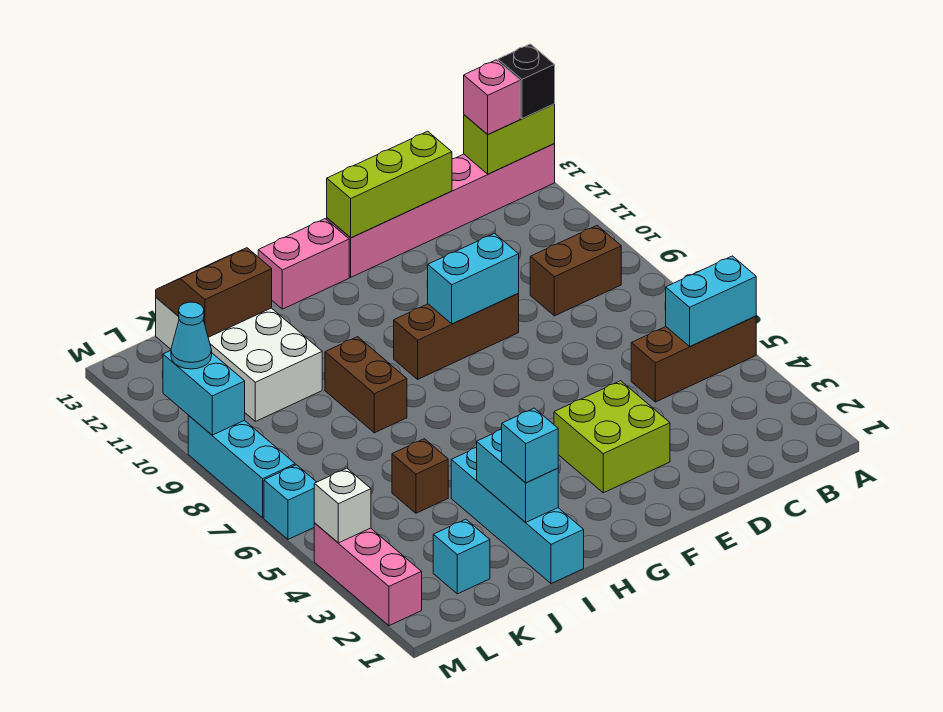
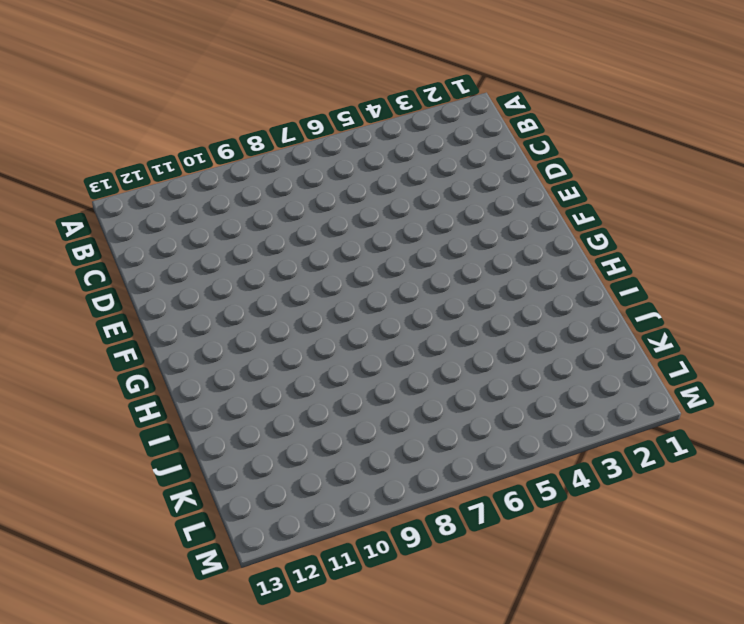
none -> brown brick A5:C5 level 1
none -> pink brick A13:F13 level 1
none -> brown brick B9:C9 level 1

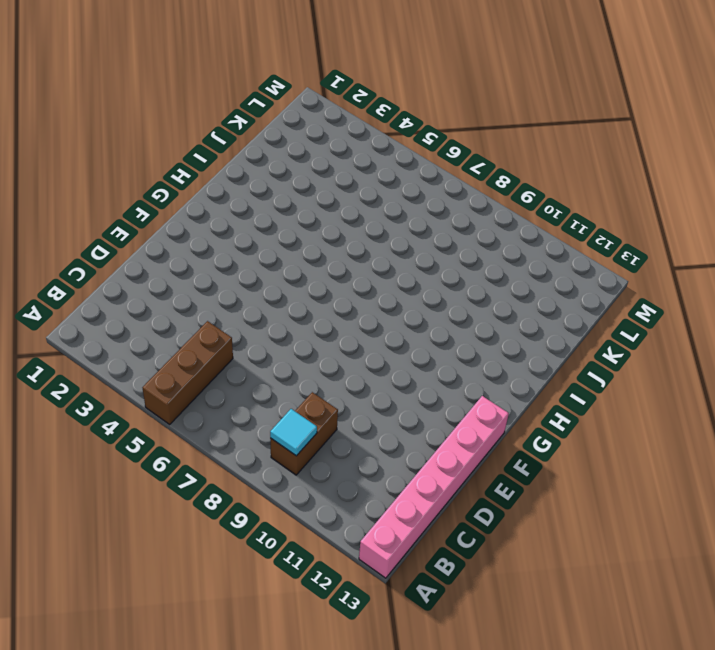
cyan tile B9 level 2 -> none
none -> lime brick E3:F4 level 1
none -> brown brick E9:G9 level 1
none -> pink brick G13:H13 level 1

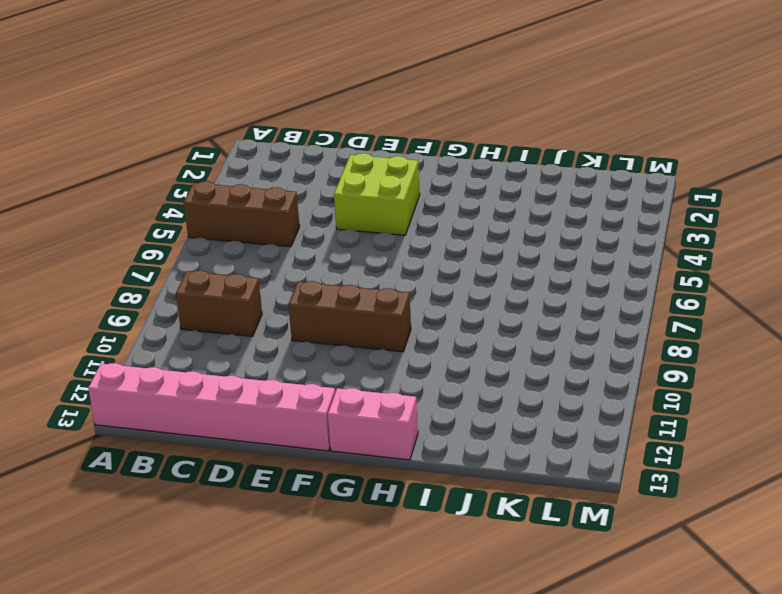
none -> cyan brick I1:I4 level 1
none -> brown brick I8:I9 level 1
none -> brown brick J5 level 1

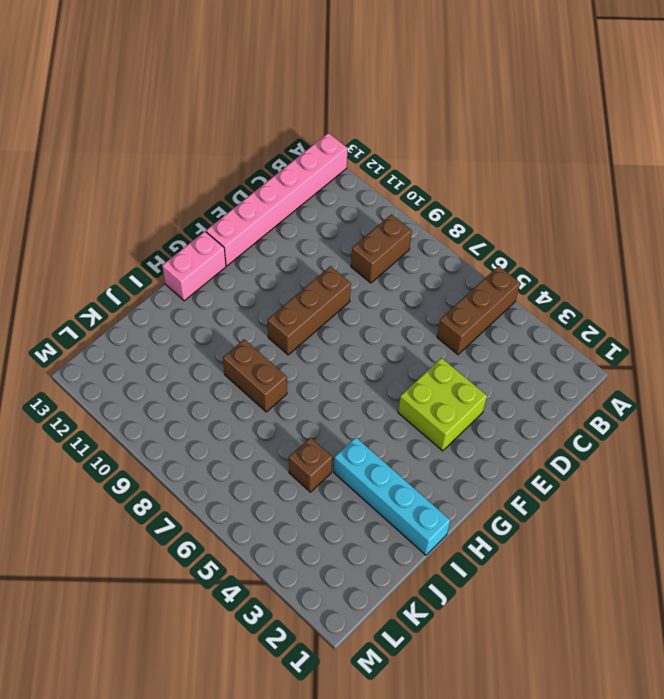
none -> white brick J10:K13 level 1
none -> cyan brick K2 level 1
none -> pink brick M2:M4 level 1

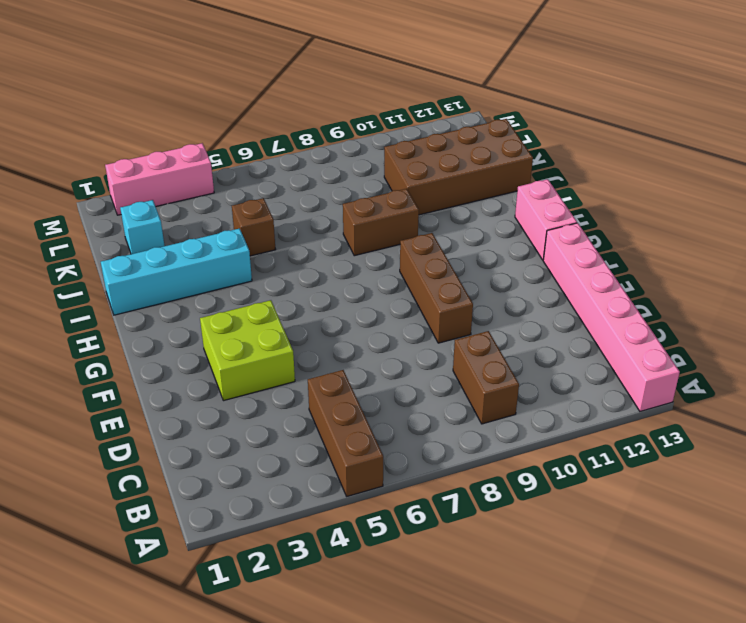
brown brick J10:K13 level 1 -> white brick J10:K13 level 1
none -> cyan brick M6 level 1
none -> cyan brick M7:M9 level 1
none -> cyan brick A5:B5 level 2

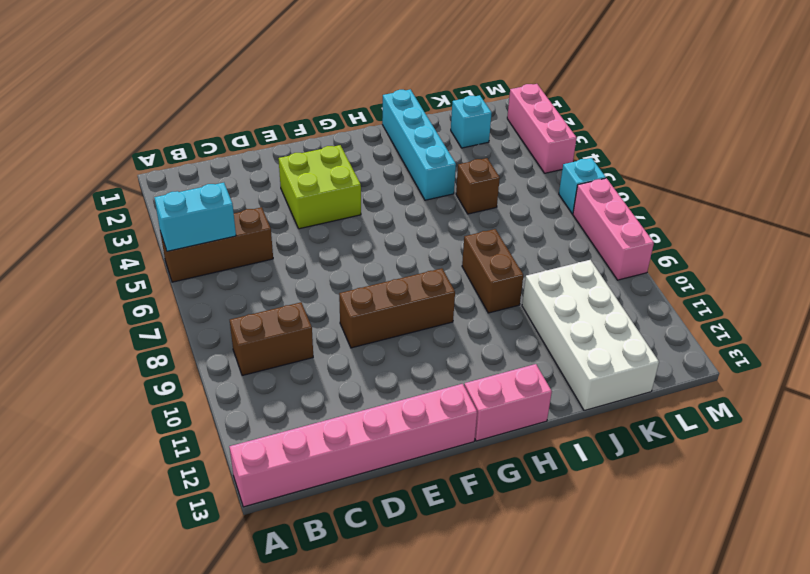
pink brick M7:M9 level 1 -> cyan brick M7:M9 level 1
none -> lime brick A13:B13 level 2
none -> lime brick D13:F13 level 2
none -> cyan brick E9:F9 level 2

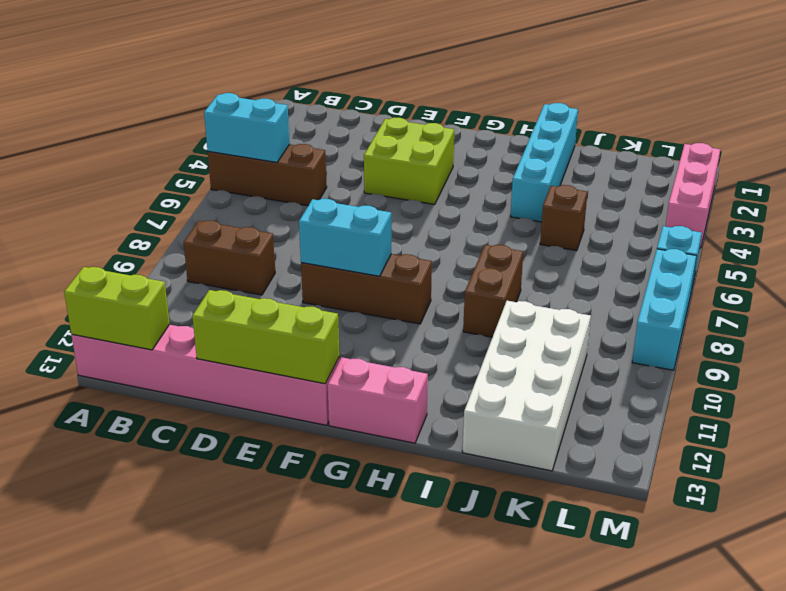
none -> cyan brick K2 level 1
none -> cyan brick I2:I3 level 2
none -> brown slope J12:K13 level 2 top 12

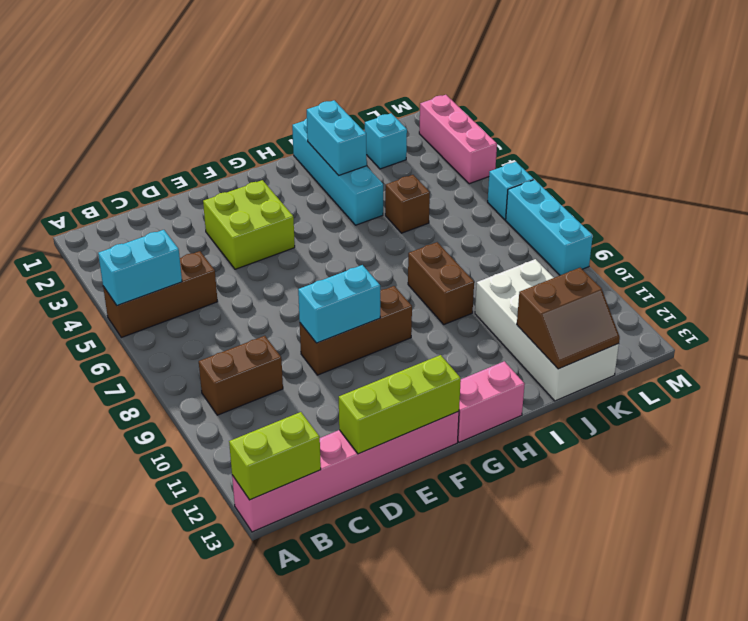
none -> white brick M4 level 2
none -> cyan brick M9:M10 level 2
none -> black brick A13 level 3

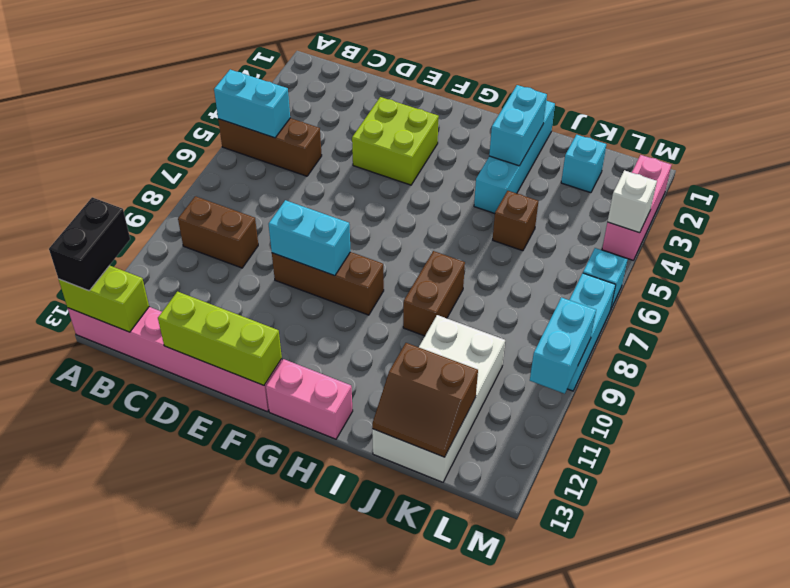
black brick A12:A13 level 3 -> black brick A13 level 3
none -> pink brick B13 level 3
none -> cyan brick I2 level 3
none -> cyan cone M10 level 3

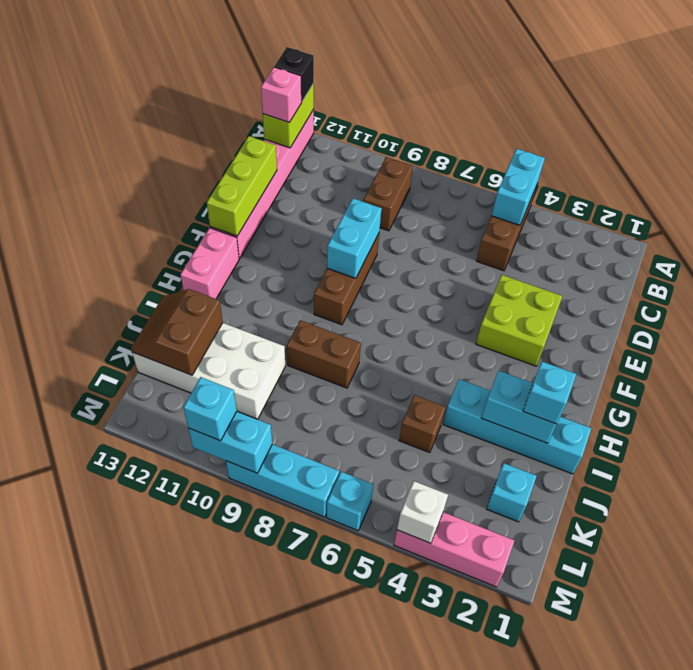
cyan brick M10 level 3 -> cyan cone M10 level 3

